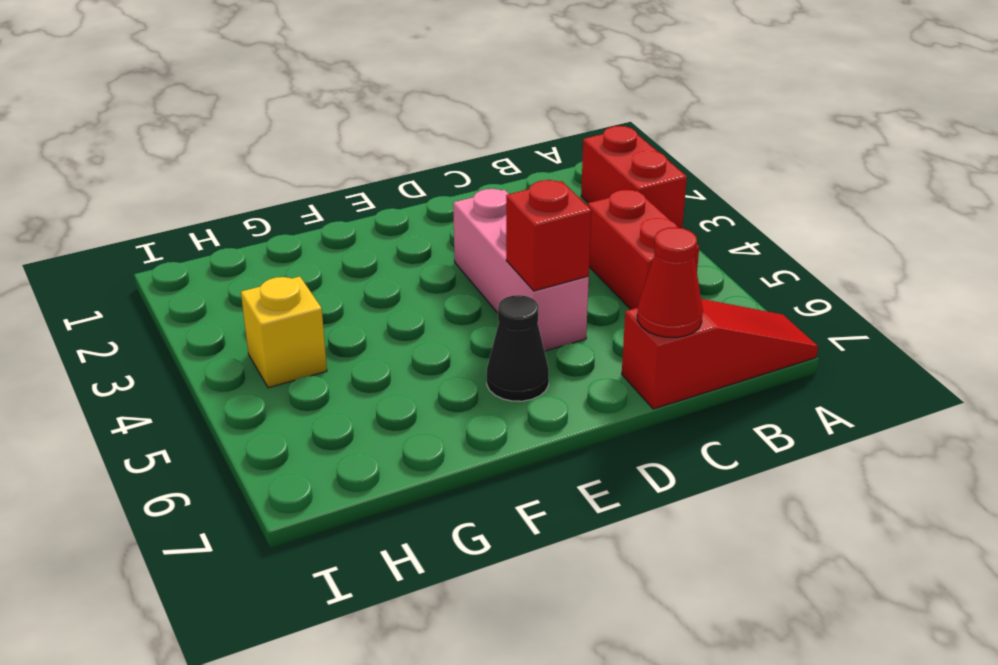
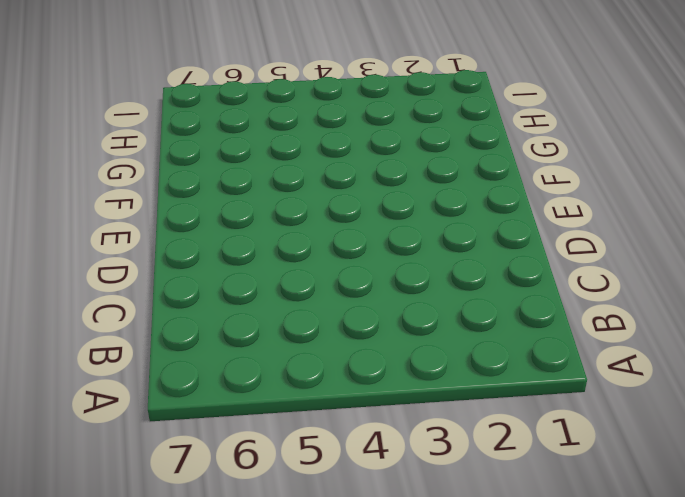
none -> red brick A2:A3 level 1
none -> red slope A7:C7 level 1 top C

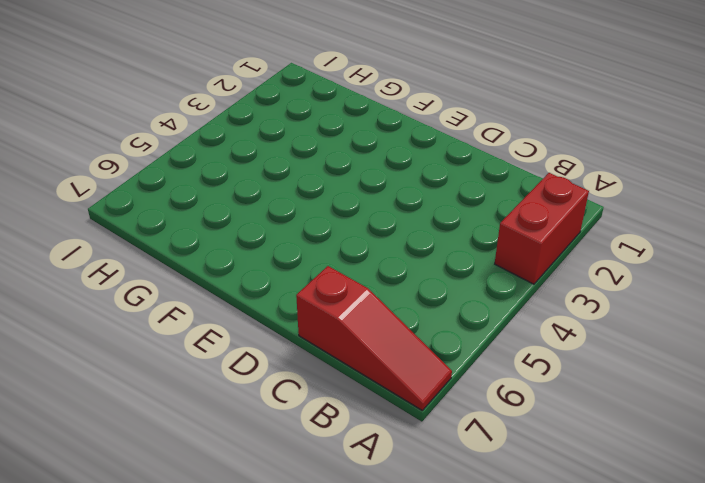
none -> red brick B4:B5 level 1
none -> pink brick D3:D5 level 1

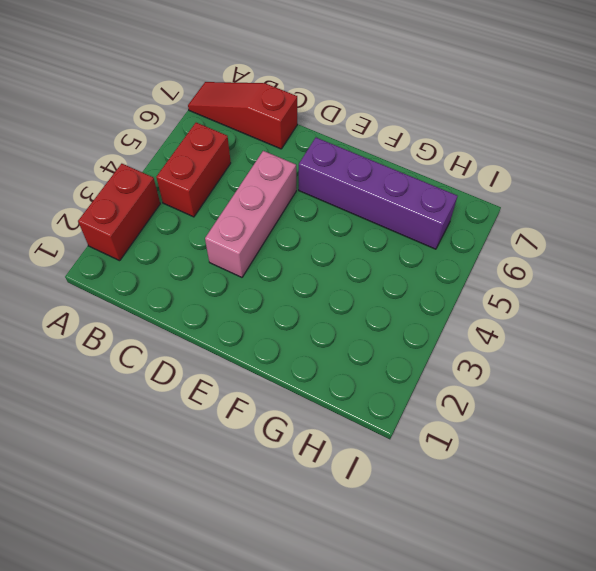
purple brick E6:H6 level 1 -> black cone E6 level 1
none -> yellow brick H4 level 1
none -> red cone C7 level 2

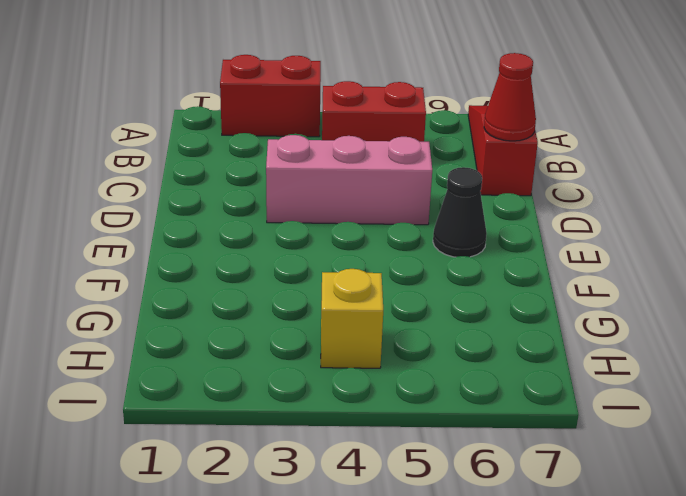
none -> red brick D5 level 2

